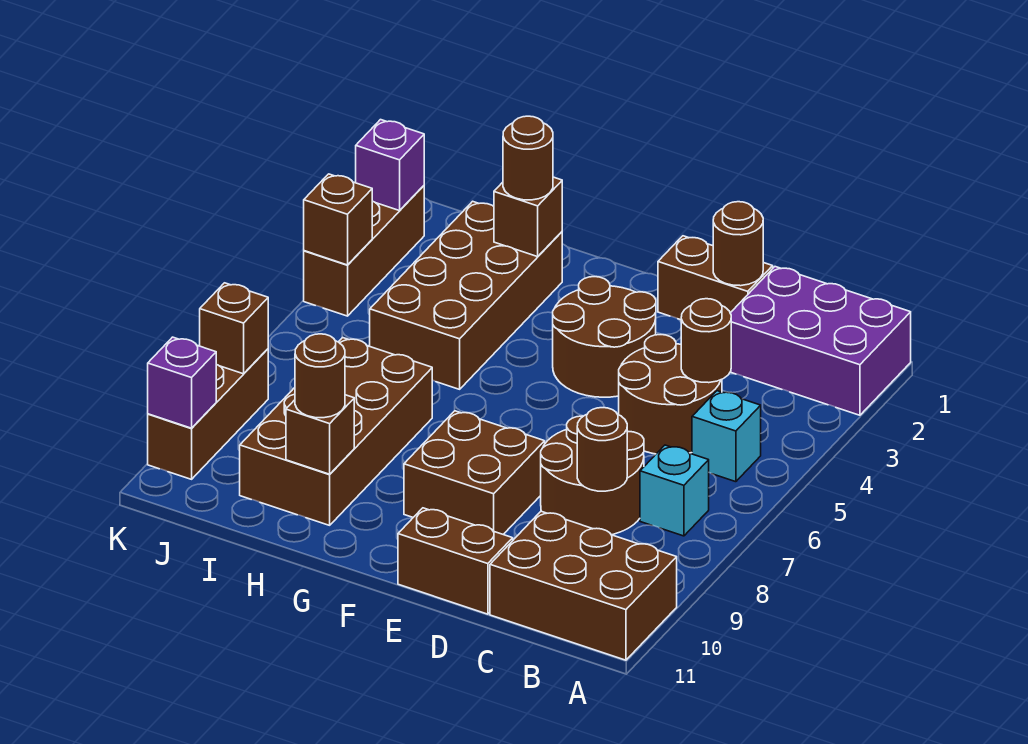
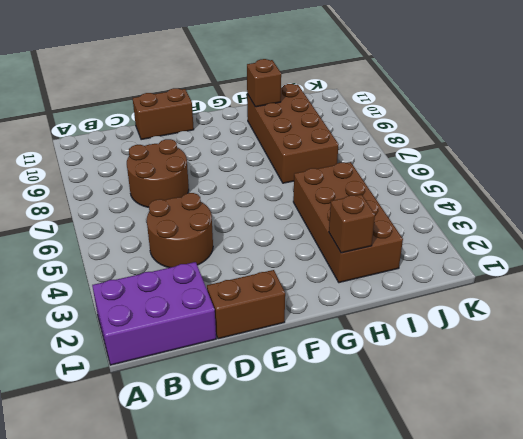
none -> brown brick A10:C11 level 1
none -> cyan brick B5 level 1
none -> cyan brick B7 level 1

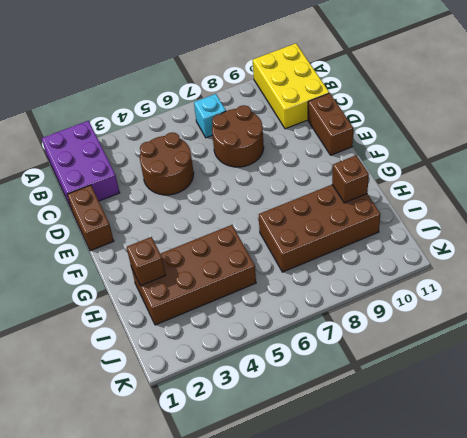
yellow brick A10:C11 level 1 -> brown brick A10:C11 level 1
none -> cyan brick B5 level 1
none -> brown round brick E3:F4 level 1
none -> brown brick E8:F9 level 1

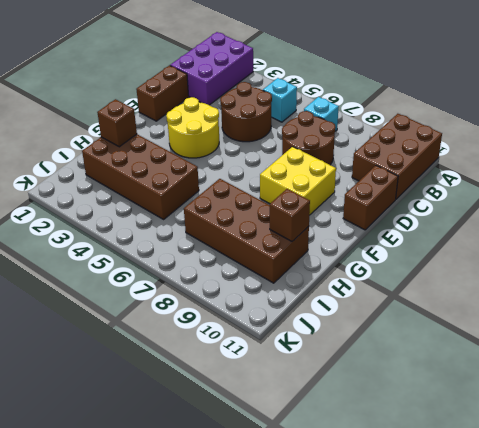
yellow round brick E3:F4 level 1 -> brown round brick E3:F4 level 1
yellow brick E8:F9 level 1 -> brown brick E8:F9 level 1
none -> brown brick K2:K4 level 1
none -> brown brick K8:K10 level 1
none -> brown round brick C4 level 2

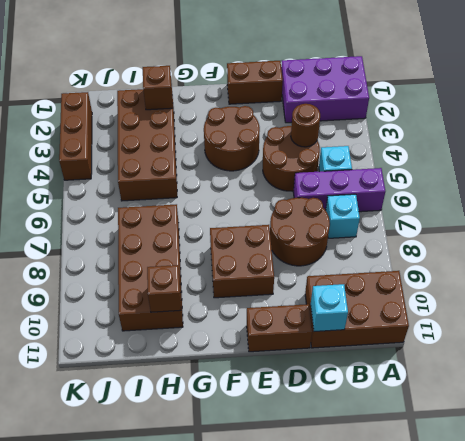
purple brick A6:C6 level 1 -> none
cyan brick C11 level 2 -> none
none -> brown brick K8:K10 level 1
none -> brown round brick C8 level 2
none -> brown round brick D1 level 2

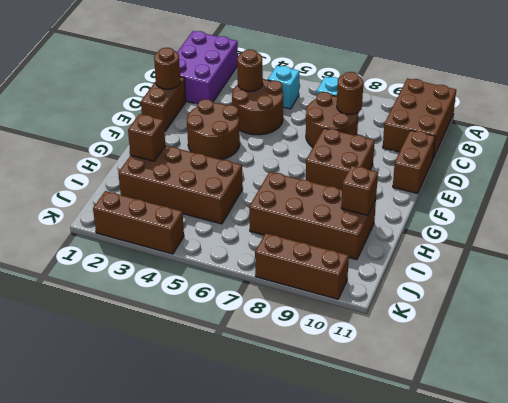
none -> purple brick K2 level 2
none -> brown brick K4 level 2
none -> brown brick K8 level 2

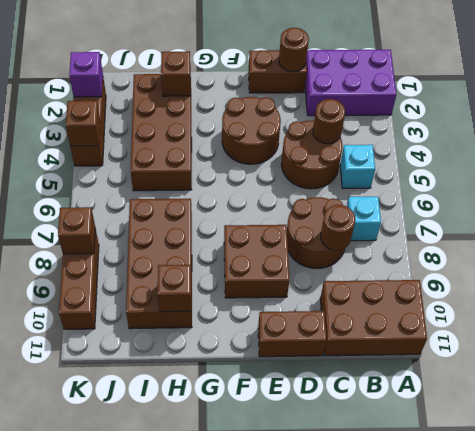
none -> purple brick K10 level 2
none -> brown round brick H2 level 3
none -> brown round brick H10 level 3

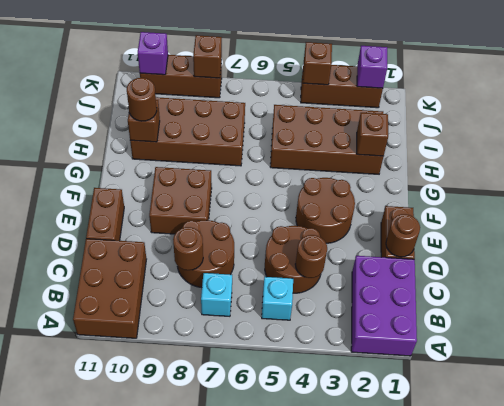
none -> brown round brick H2 level 3

